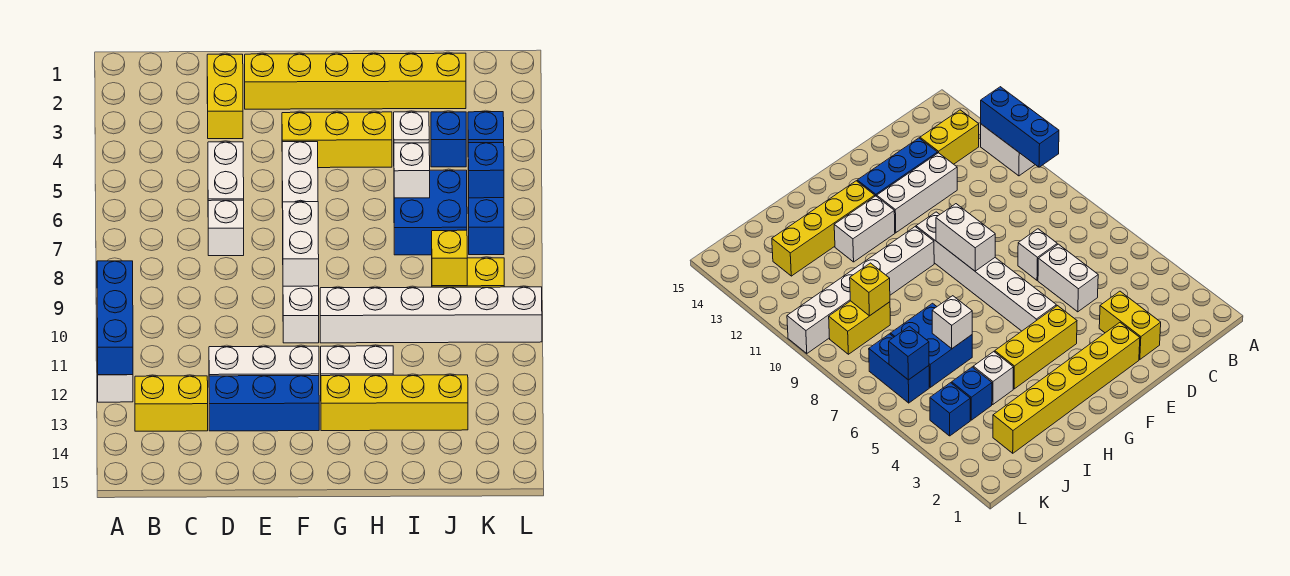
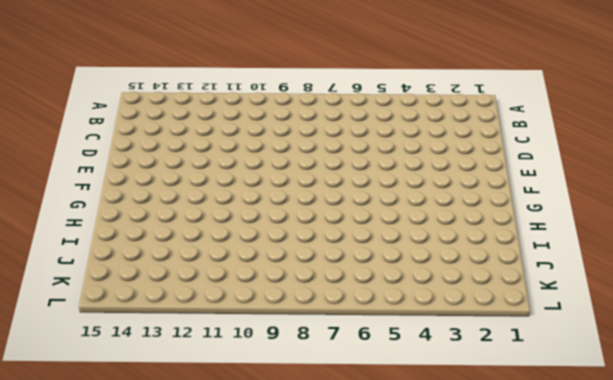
none -> white brick A11:A12 level 1
none -> yellow brick B13:C13 level 1
none -> yellow brick D2:D3 level 1

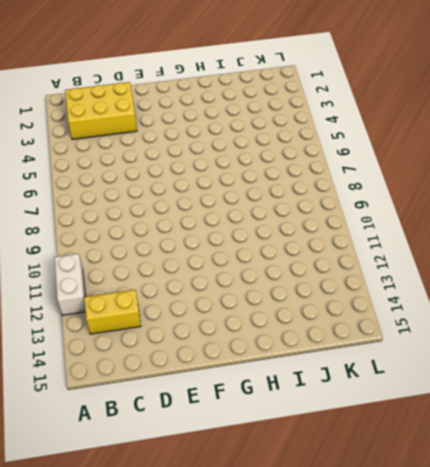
yellow brick B2:D3 level 1 -> yellow brick D2:D3 level 1
none -> white brick D5:D6 level 1
none -> white brick D7 level 1
none -> white brick D12:F12 level 1

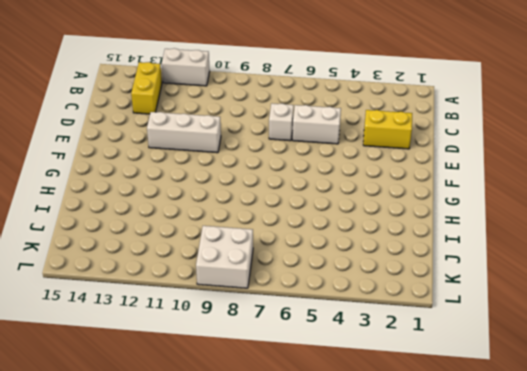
white brick E10:E12 level 1 -> white brick D12:F12 level 1
white brick K8:L9 level 1 -> yellow brick J9:K9 level 1
none -> blue brick D13:F13 level 1
none -> yellow brick E2:J2 level 1
none -> yellow brick F4:H4 level 1

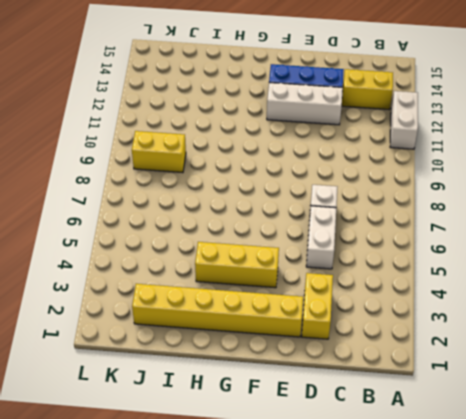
none -> white brick F5:F10 level 1
none -> white brick G10:L10 level 1
none -> white brick G12:H12 level 1

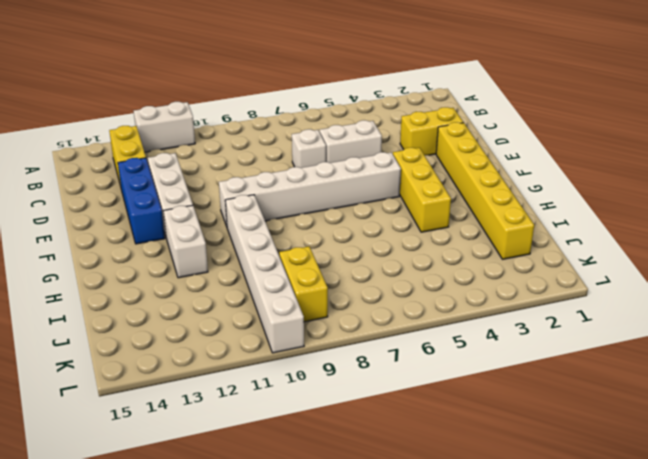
none -> yellow brick G13:J13 level 1
none -> white brick I4 level 1
none -> blue brick I6:J7 level 1

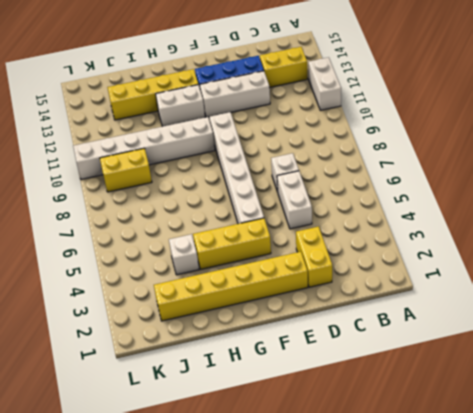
none -> blue brick I6:J7 level 1
none -> blue brick J4 level 1
none -> blue brick K4 level 1

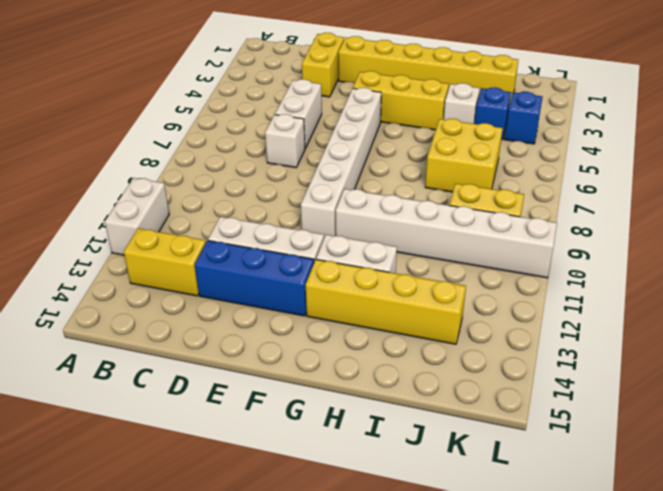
yellow brick I6:J7 level 1 -> blue brick I6:J7 level 1
none -> blue brick K6:K7 level 1
none -> blue brick A10:A12 level 2
none -> white brick F8:F9 level 2

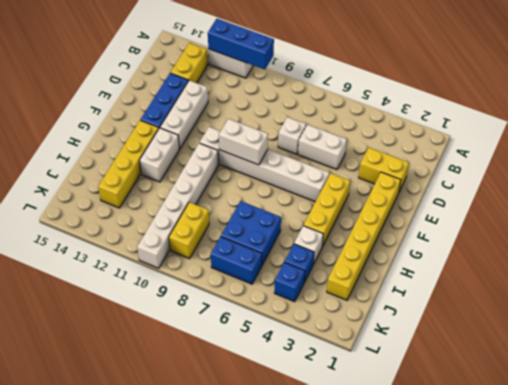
none -> white brick I6 level 2
none -> yellow brick J9 level 2
none -> blue brick K6 level 2

